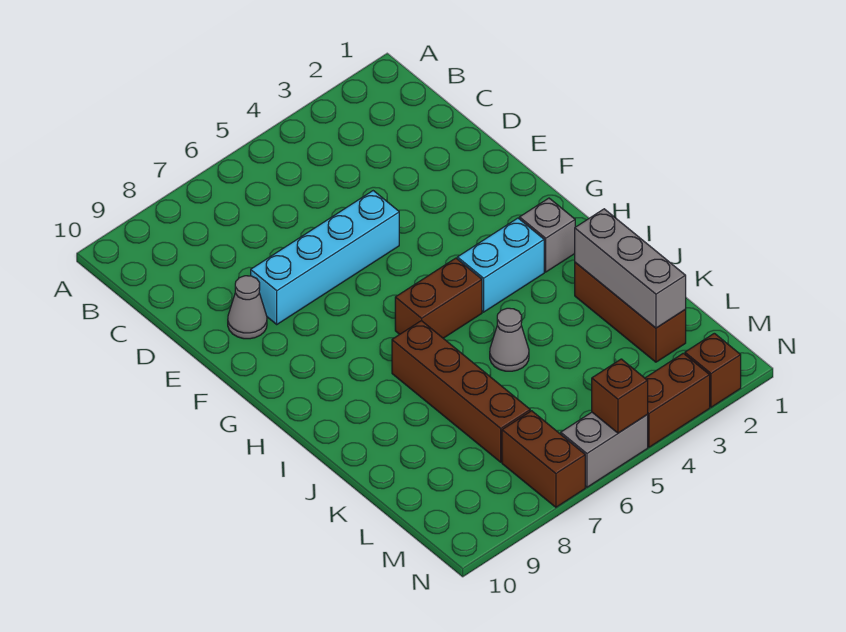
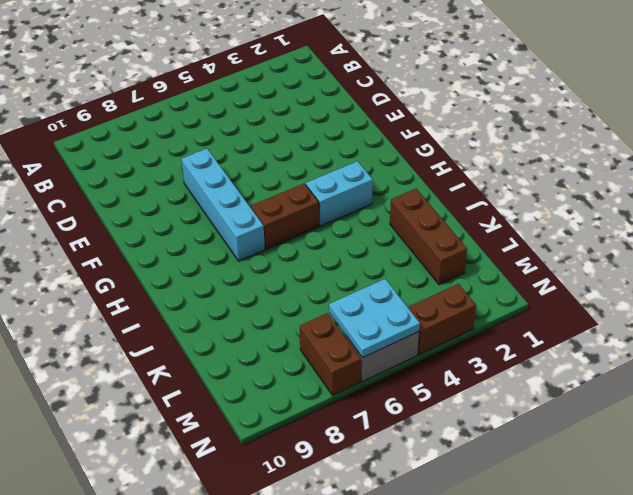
cyan brick E7:H7 level 1 -> cyan brick E5:E8 level 1
cyan plate M5:N6 level 2 -> brown brick N5 level 2
none -> grey cone E9 level 1
none -> grey brick H2 level 1
none -> brown brick I7:L7 level 1

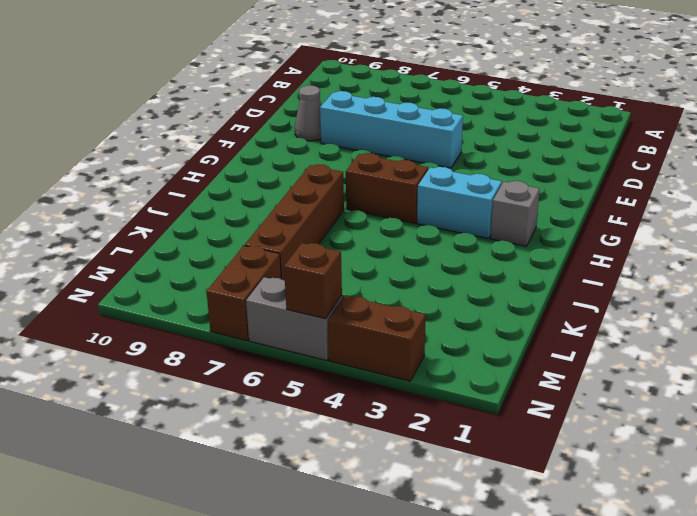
none -> brown brick J2:L2 level 1
none -> grey cone J5 level 1
none -> brown brick N2 level 1

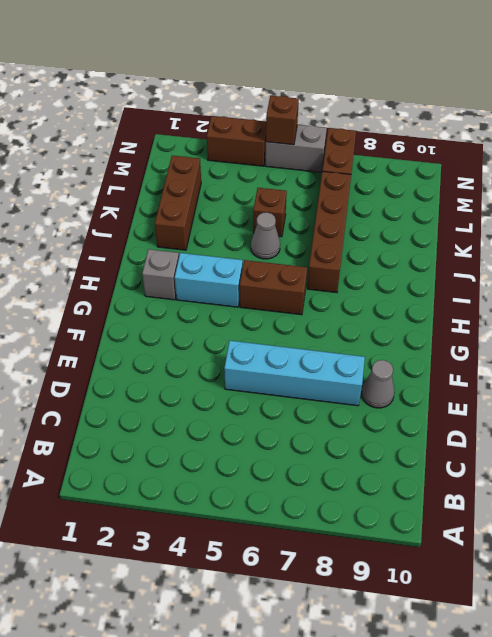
brown brick K5 level 1 -> brown brick N2 level 1
none -> grey brick J2:L2 level 2

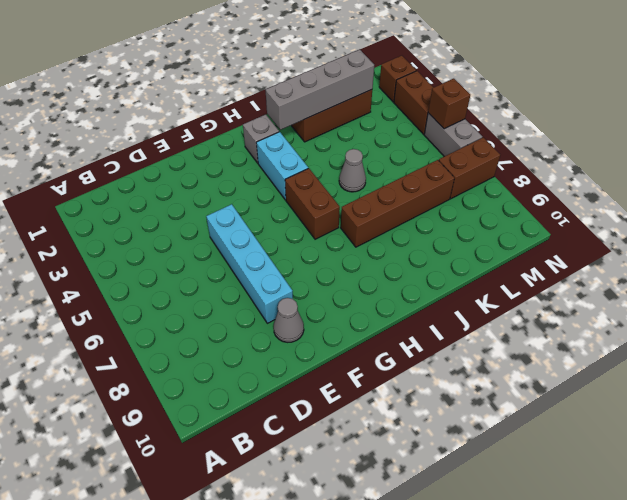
grey brick I2:L2 level 2 -> grey brick J2:L2 level 2

